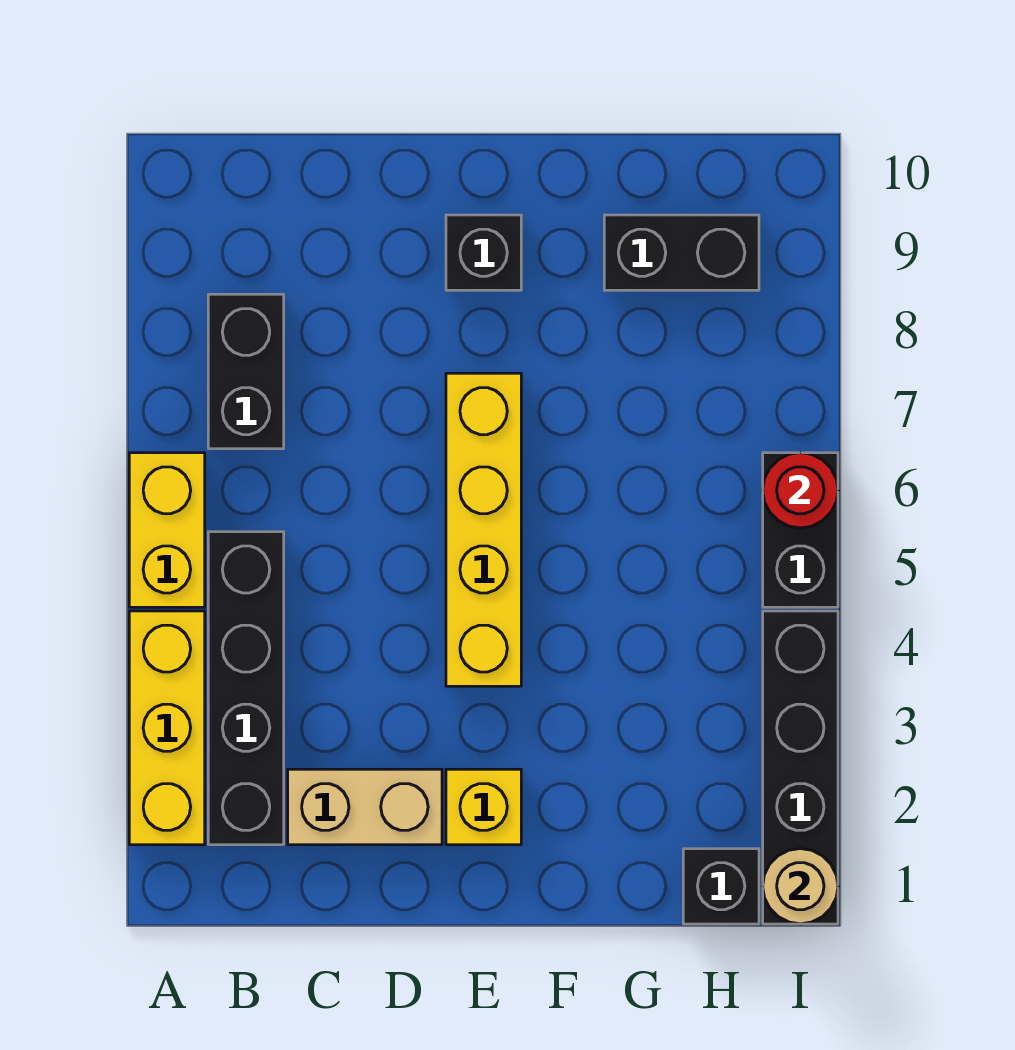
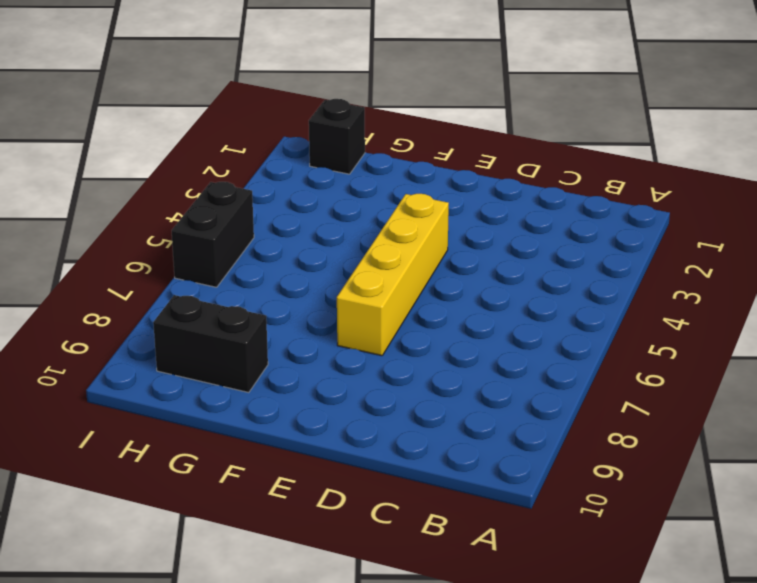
none -> yellow brick A2:A4 level 1
none -> yellow brick A5:A6 level 1
none -> black brick B2:B5 level 1

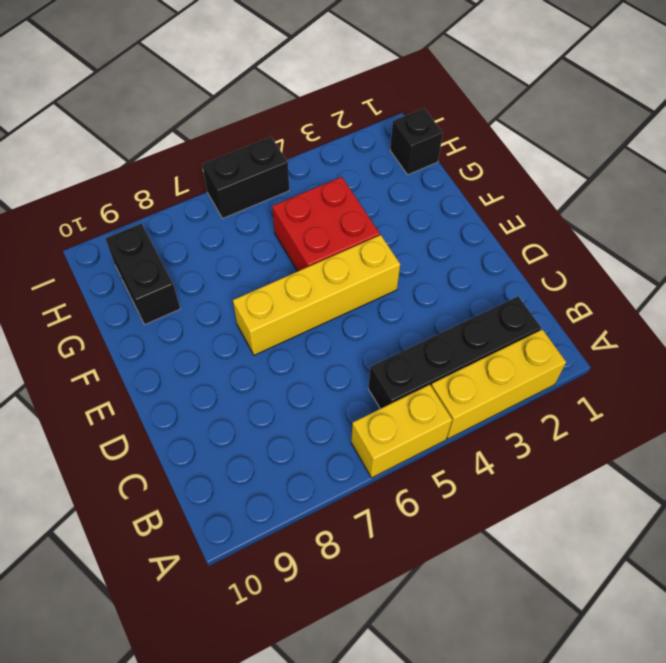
red brick F4:G5 level 1 -> none
none -> black brick B7:B8 level 1
none -> tan brick C2:D2 level 1
none -> yellow brick E2 level 1

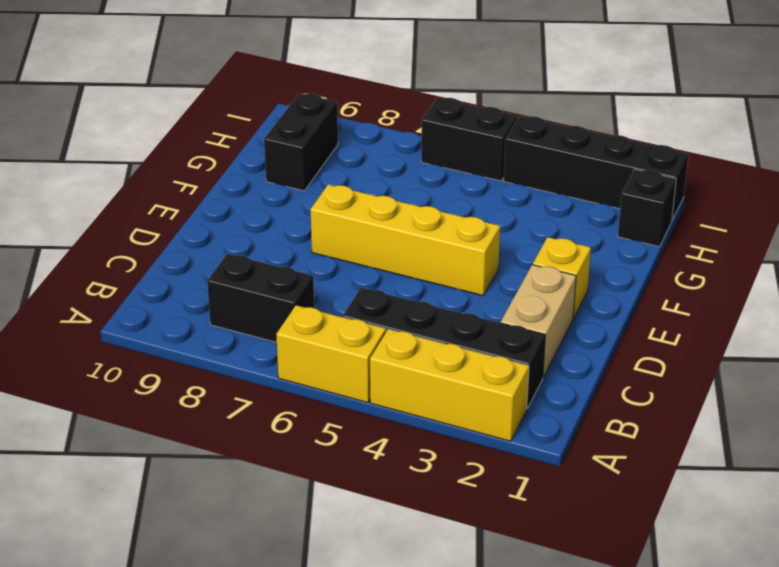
none -> black brick E9 level 1
none -> tan round brick I1 level 2
none -> red round brick I6 level 2

